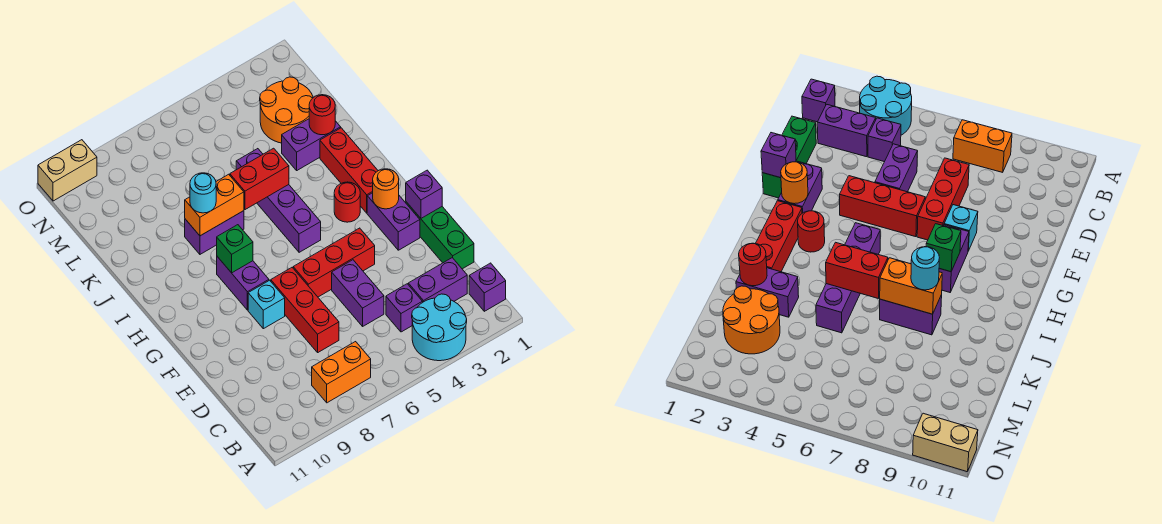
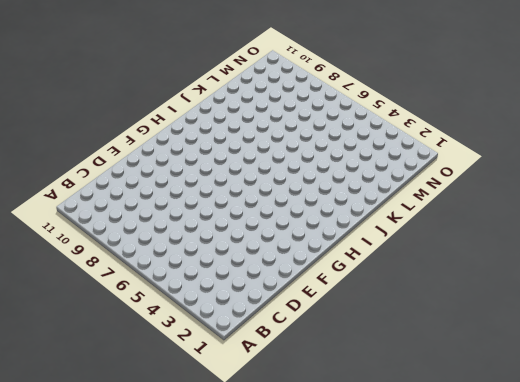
none -> cyan round brick A3:B4 level 1
none -> purple brick B1 level 1
none -> orange brick B7:B8 level 1

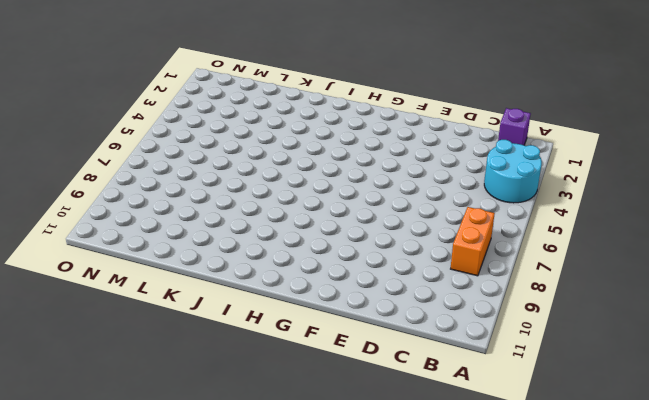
none -> purple brick C2:C3 level 1
none -> purple brick C4 level 1
none -> green brick D1:F1 level 1

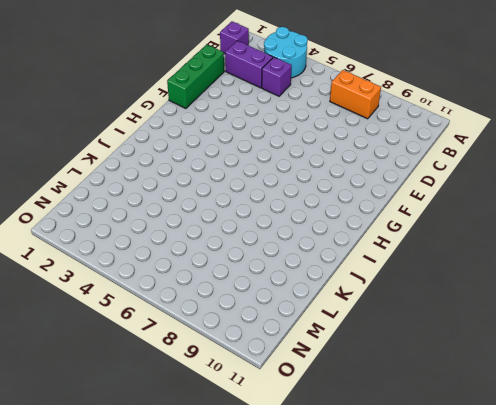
none -> purple brick D5:E5 level 1
none -> red brick D7:F7 level 1
none -> purple brick F2:G2 level 1

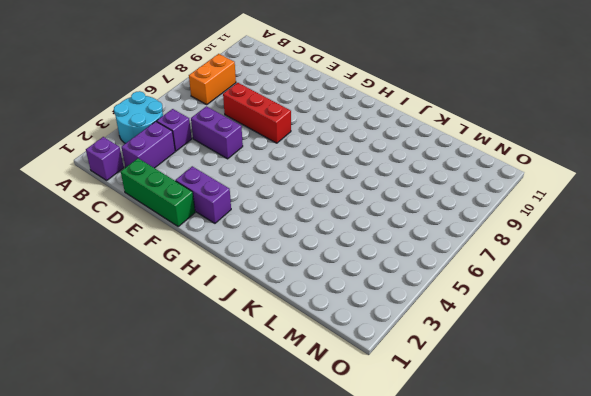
none -> red brick F4:F6 level 1
none -> cyan brick F8 level 1
none -> purple brick G8:H8 level 1

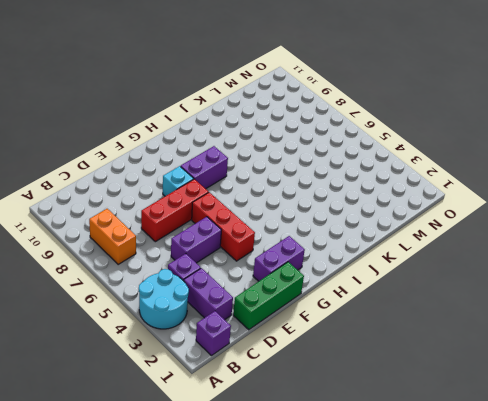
none -> red brick H2:J2 level 1
none -> red round brick H3 level 1
none -> purple brick H5:K5 level 1

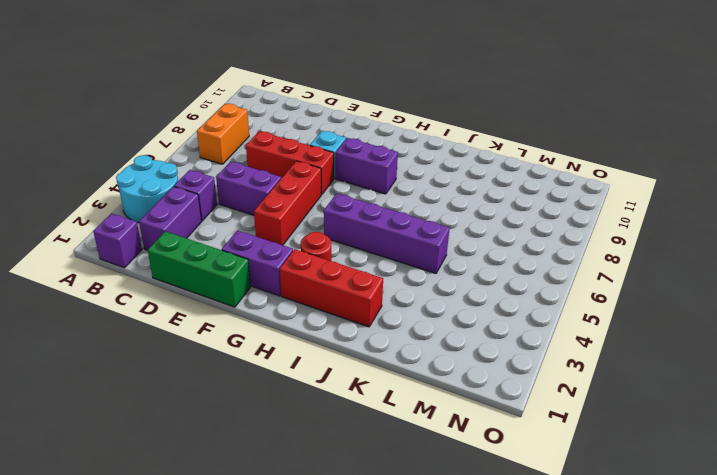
none -> purple brick J7:J8 level 1
none -> purple brick K2:K3 level 1
none -> orange round brick L2:M3 level 1

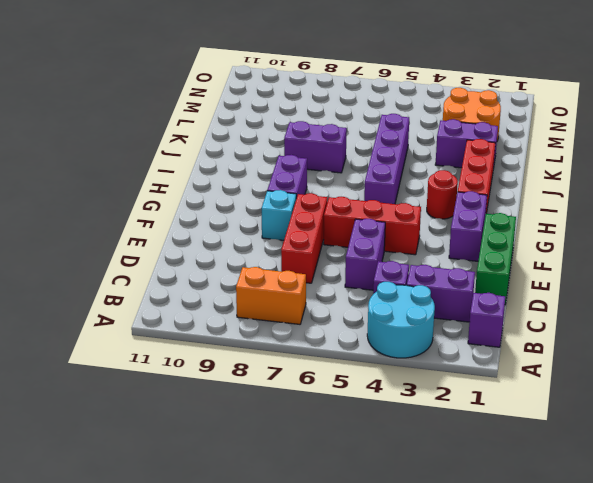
none -> tan brick O10:O11 level 1
none -> purple brick F1 level 2
none -> orange round brick G2 level 2

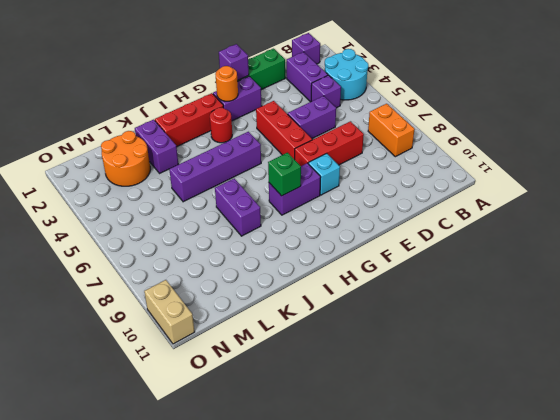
none -> red brick J5:J6 level 2
none -> orange brick J7:J8 level 2
none -> red round brick K2 level 2

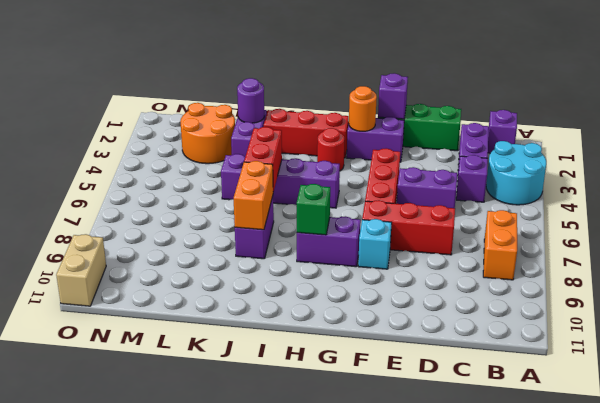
purple round brick K2 level 2 -> red round brick K2 level 2
none -> cyan round brick J8 level 3

